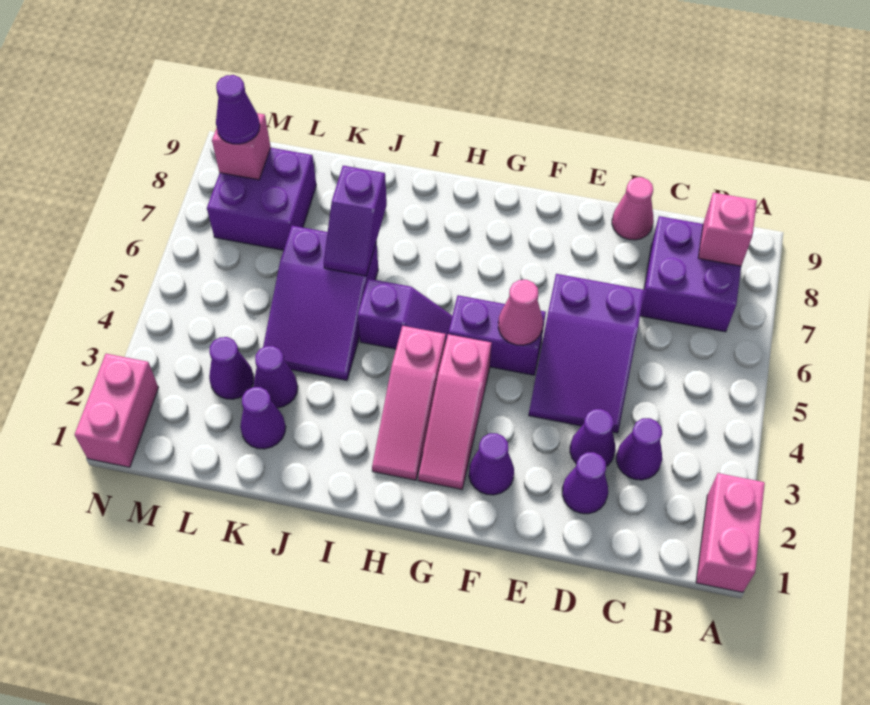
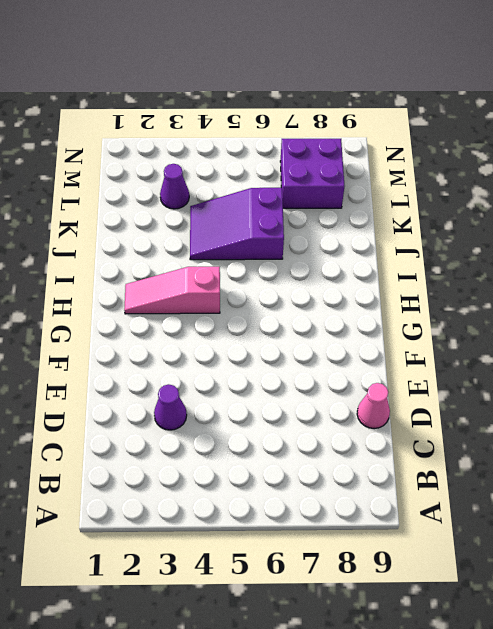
none -> pink brick A1:A2 level 1
none -> purple brick B7:C8 level 1
none -> purple cone C3 level 1

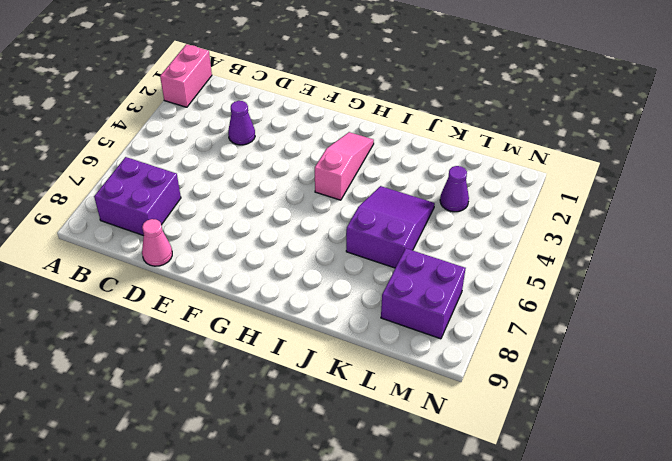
none -> purple cone C3 level 1
none -> purple cone D2 level 1
none -> purple slope D4:E6 level 1 top 6

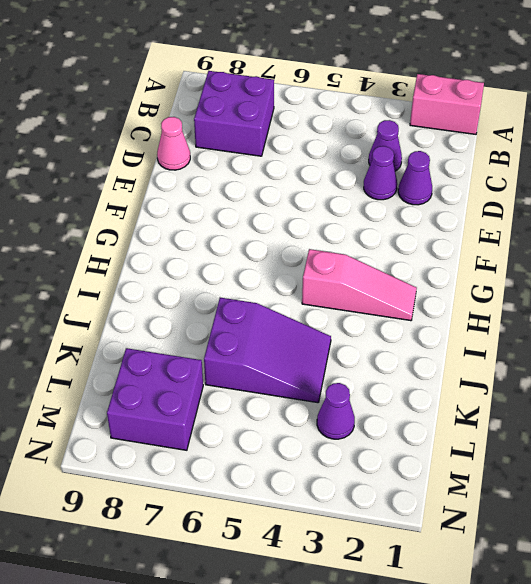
none -> purple slope D4:E6 level 1 top 6
none -> purple cone F2 level 1
none -> purple brick F5:G5 level 1

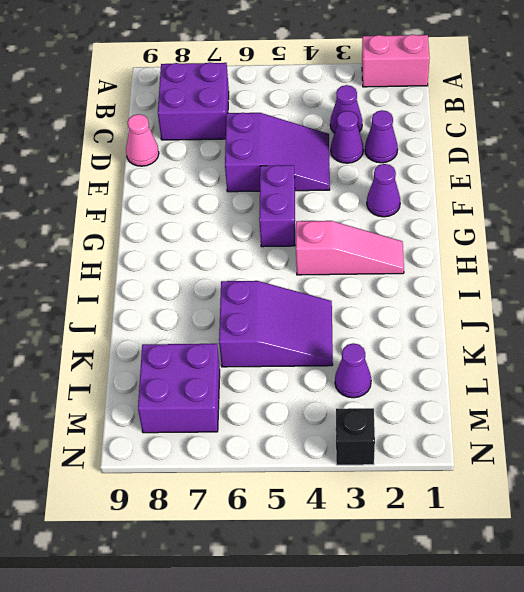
black brick N3 level 1 -> none
none -> pink slope G2:G4 level 1 top 4
none -> purple slope H5:I5 level 1 top I
none -> purple cone K2 level 1

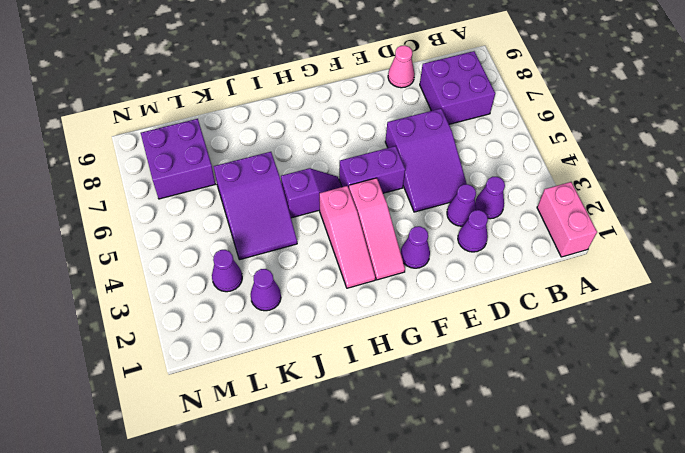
none -> purple cone K3 level 1
none -> pink brick N1:N2 level 1
none -> pink brick B8 level 2

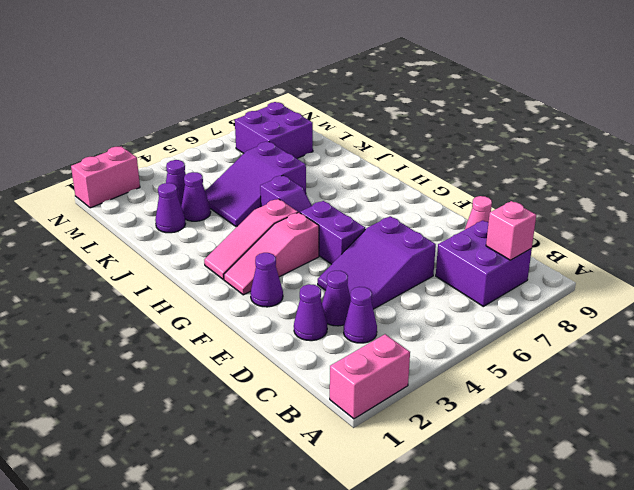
none -> pink cone F5 level 2
none -> purple slope J6:J7 level 2 top 7
none -> pink brick M8 level 2

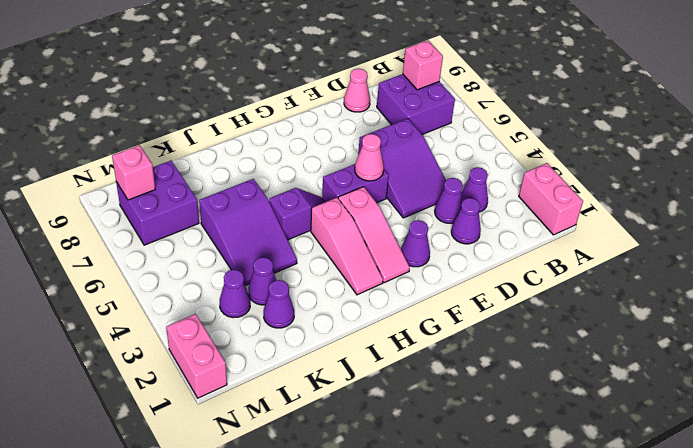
none -> purple slope J6:J7 level 2 top 7
none -> purple cone M8 level 3

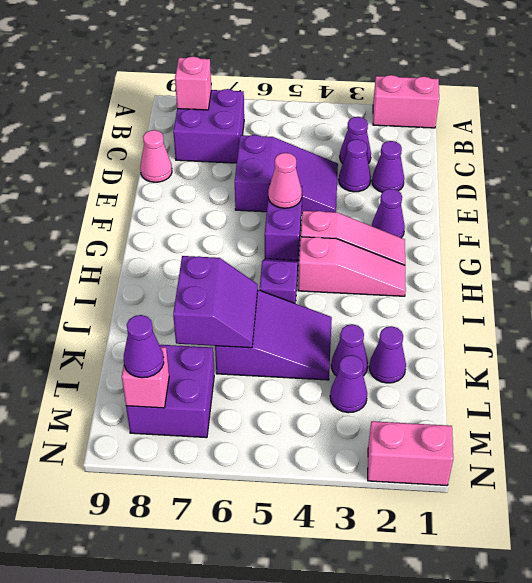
purple slope J6:K7 level 2 top 7 -> purple slope J6:J7 level 2 top 7

